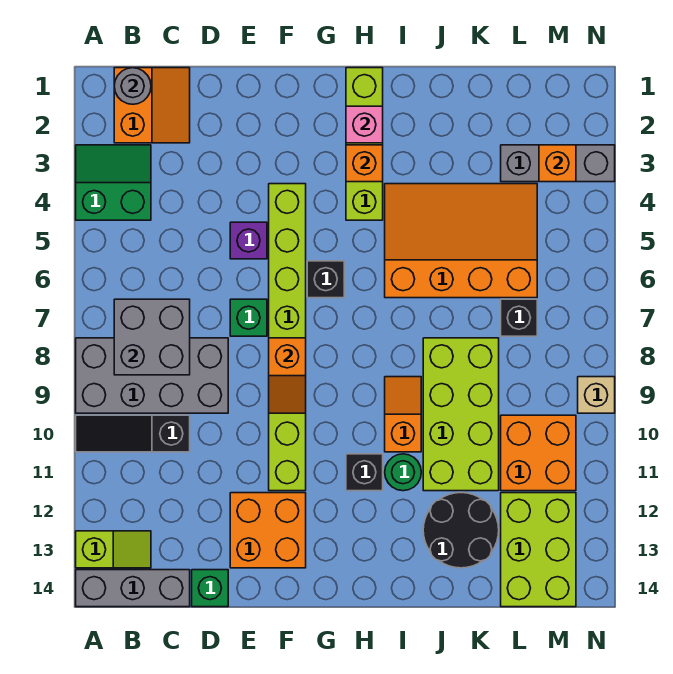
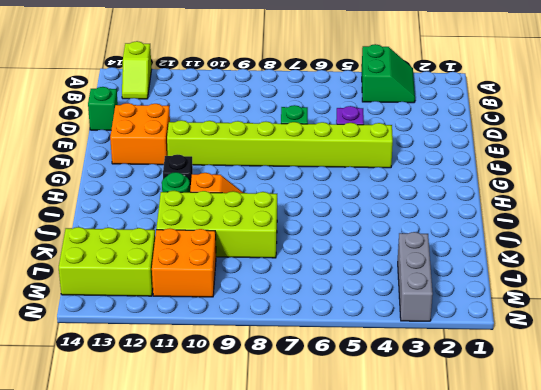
none -> grey brick A8:D9 level 1
none -> black slope A10:C10 level 1 top C
none -> grey brick A14:C14 level 1
none -> orange slope B1:C2 level 1 top B

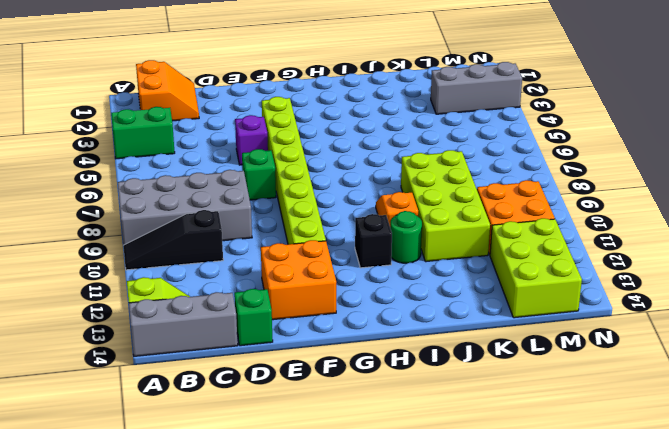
none -> black brick G6 level 1
none -> lime brick H1:H4 level 1
none -> orange slope I4:L6 level 1 top 6
none -> black round brick J12:K13 level 1

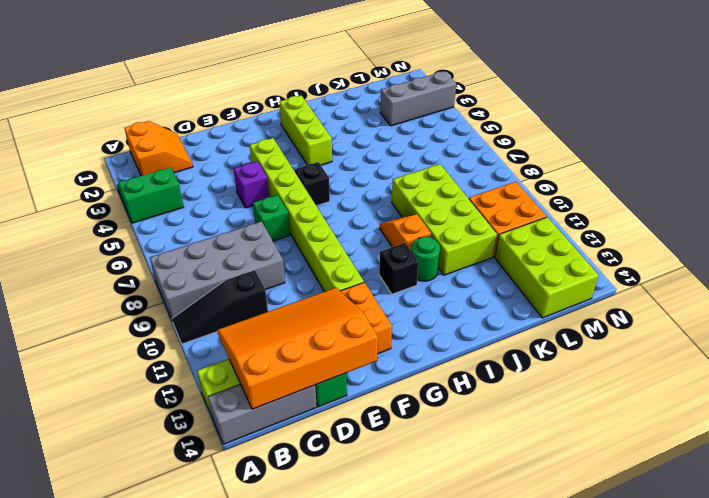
orange slope B12:E14 level 2 top 14 -> orange slope I4:L6 level 1 top 6
lime brick H2:H4 level 1 -> lime brick H1:H4 level 1
none -> black round brick J12:K13 level 1
none -> black brick L7 level 1
none -> tan brick N9 level 1
none -> grey round brick B1 level 2

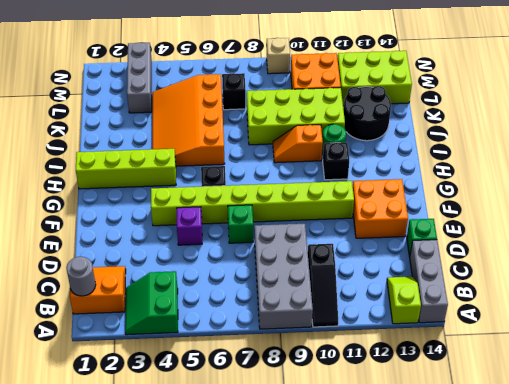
none -> grey brick B7:C8 level 2
none -> orange slope F8:F9 level 2 top 8
none -> pink brick H2 level 2
none -> orange brick H3 level 2

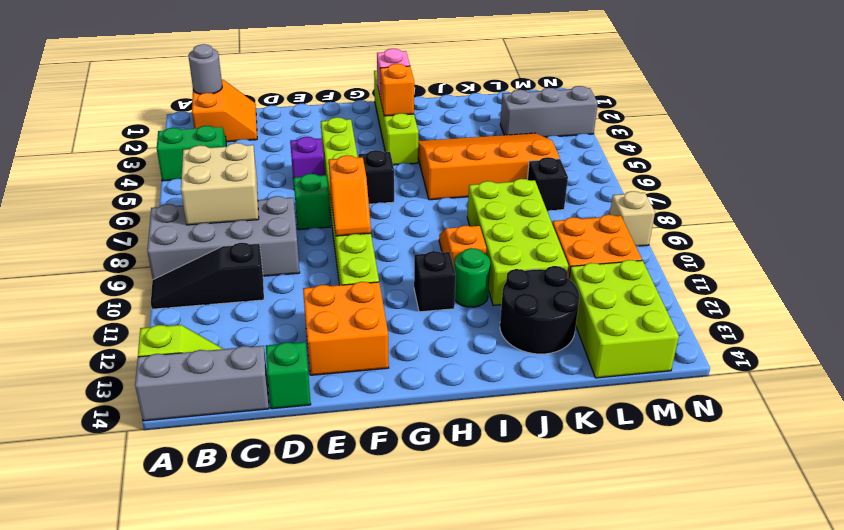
tan brick B7:C8 level 2 -> grey brick B7:C8 level 2
none -> orange brick M3 level 2

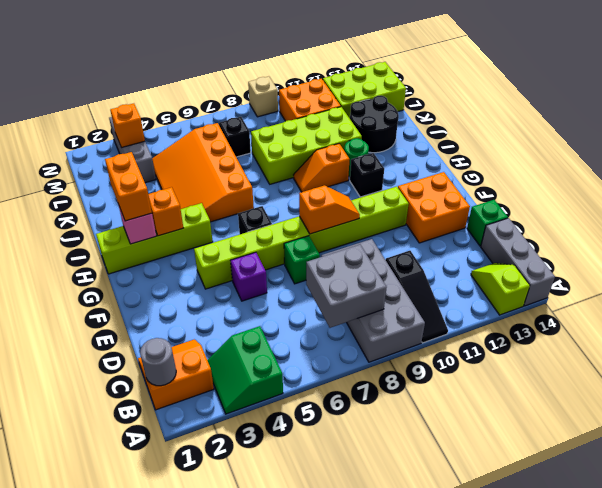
orange brick H2:I2 level 3 -> none

